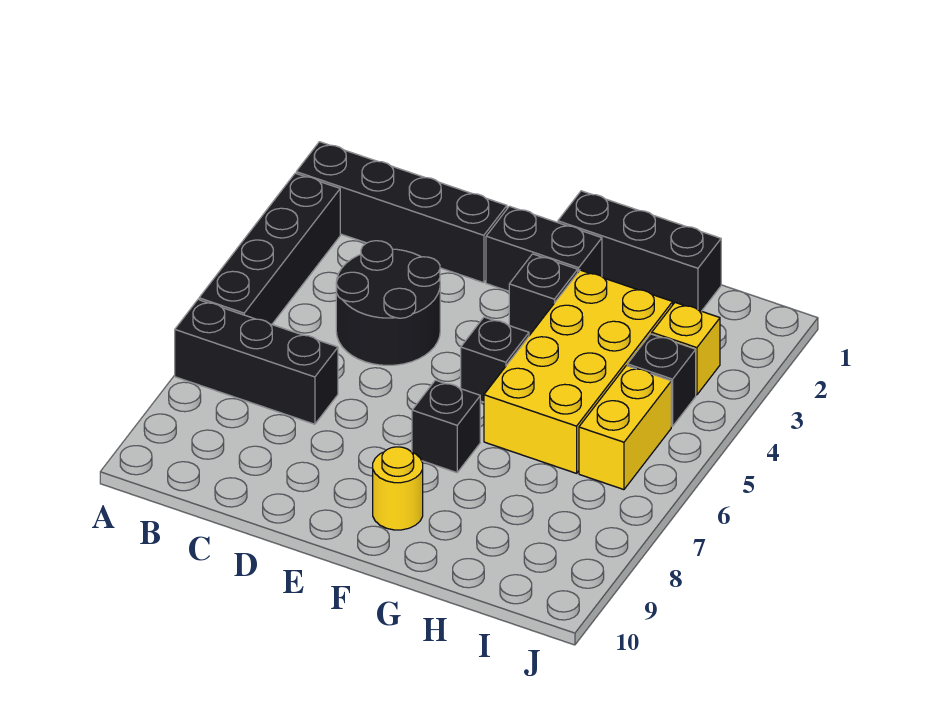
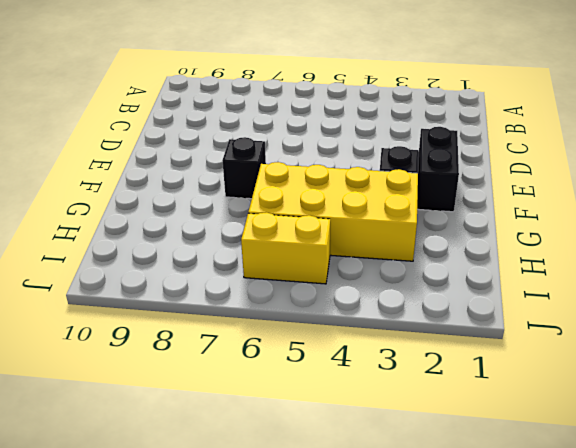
none -> black brick A2:D2 level 1
none -> black brick A3:A6 level 1
none -> black brick A7:C7 level 1

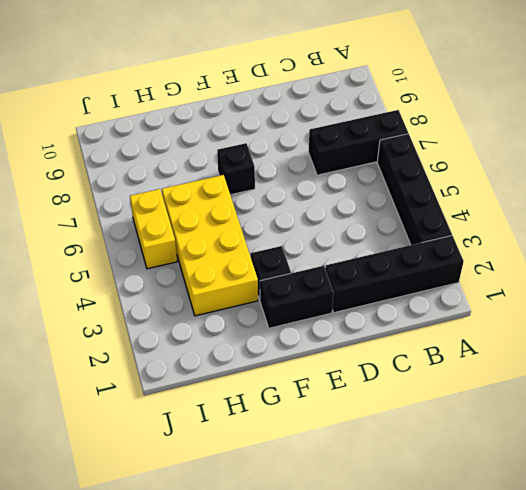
none -> black round brick C4:D5 level 1
none -> black brick F1:H1 level 1
none -> black brick F5 level 1

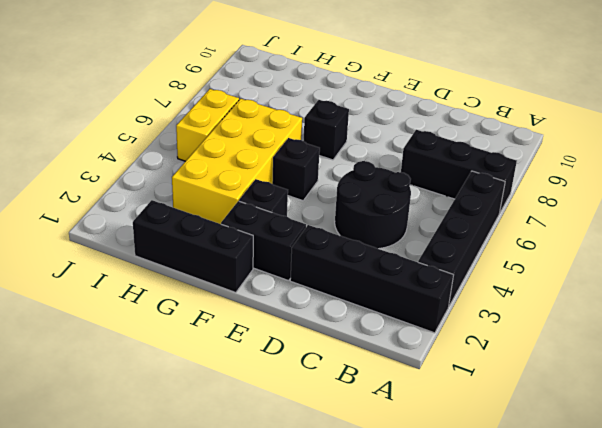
none -> yellow round brick F9 level 1
none -> yellow brick I3 level 1
none -> black brick I4 level 1

